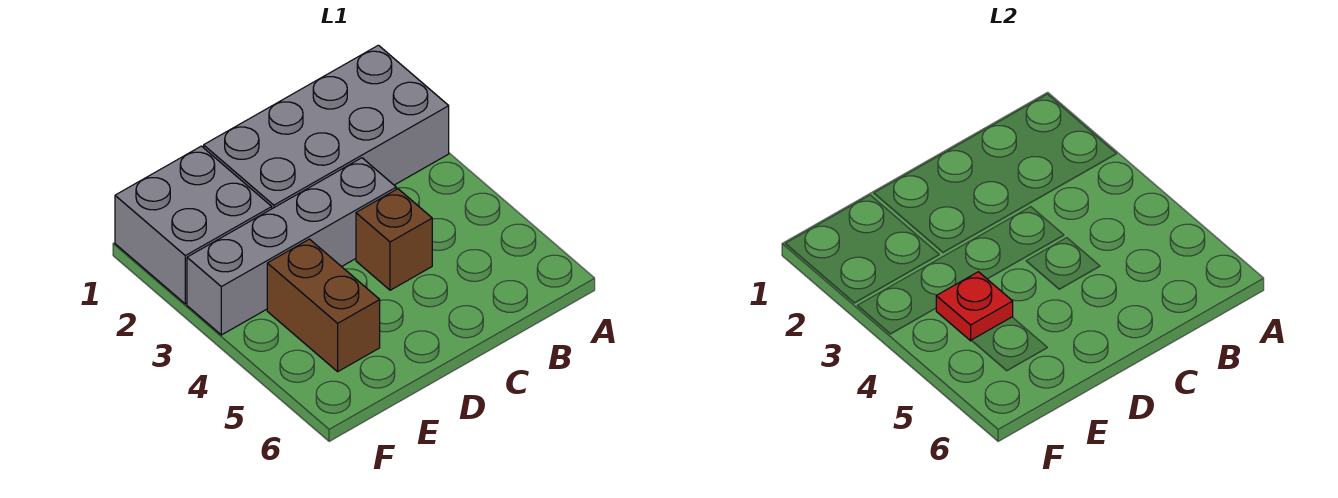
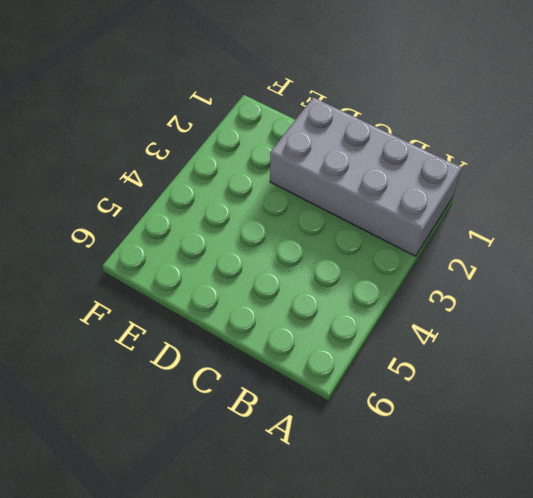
none -> grey brick C3:F3 level 1
none -> brown brick C4 level 1

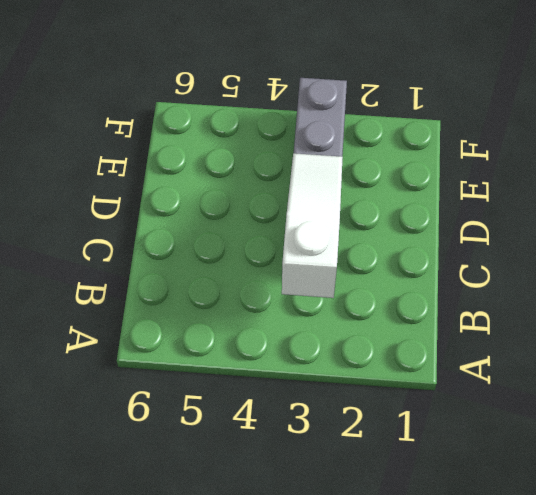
white slope B3:D3 level 2 top B -> none
none -> grey brick A1:D2 level 1
none -> brown brick C4 level 1

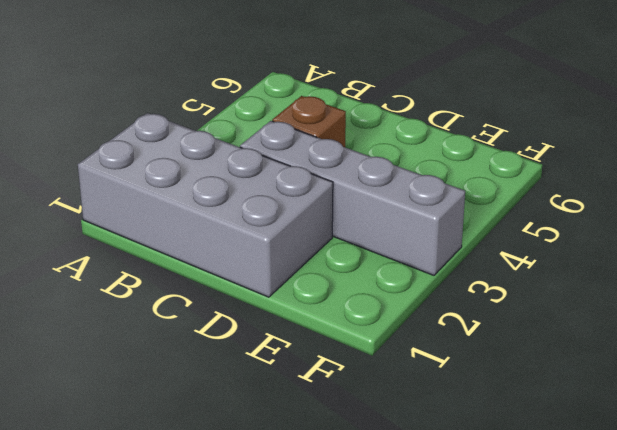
none -> grey brick E1:F2 level 1
none -> brown brick E4:E5 level 1

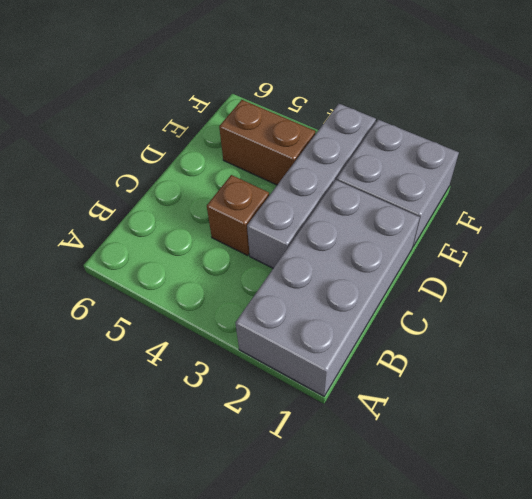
none -> red plate E4 level 2

